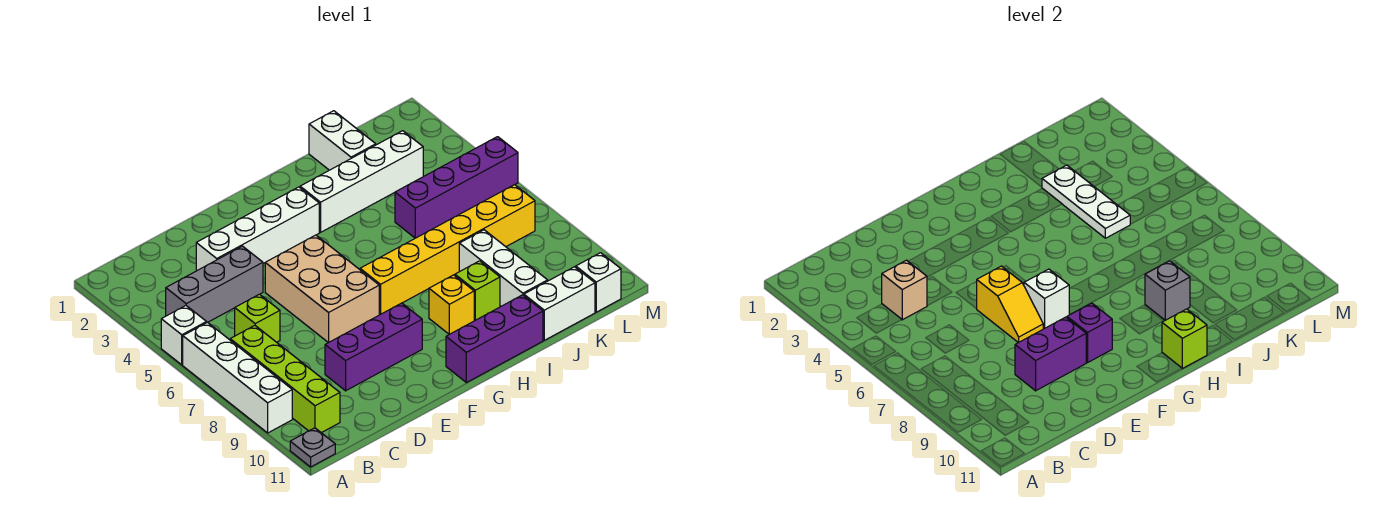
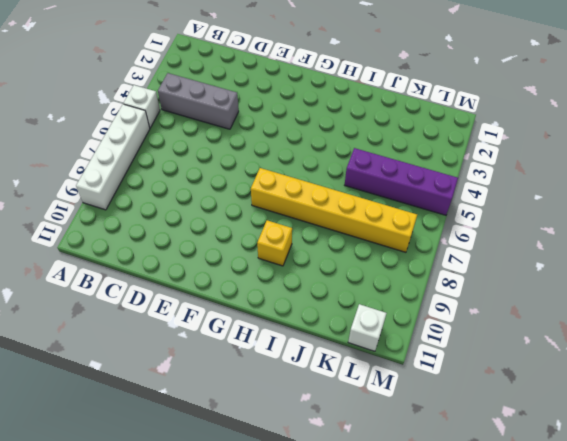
none -> grey plate A11 level 1
none -> lime brick B7:B10 level 1
none -> lime brick C6 level 1

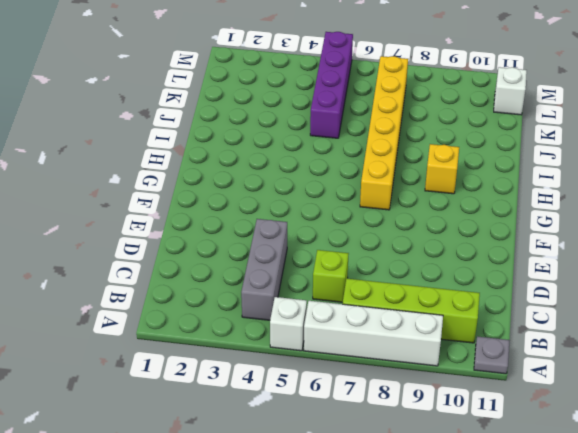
none -> white brick D3:G3 level 1
none -> purple brick D9:F9 level 1
none -> tan brick E5:F7 level 1

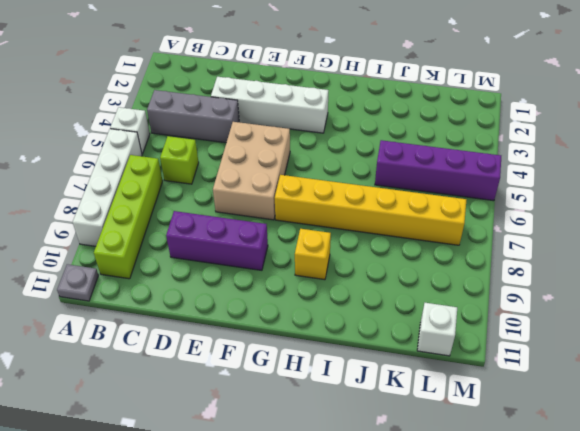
none -> purple brick G11:I11 level 1
none -> white brick H3:K3 level 1
none -> lime brick I9 level 1

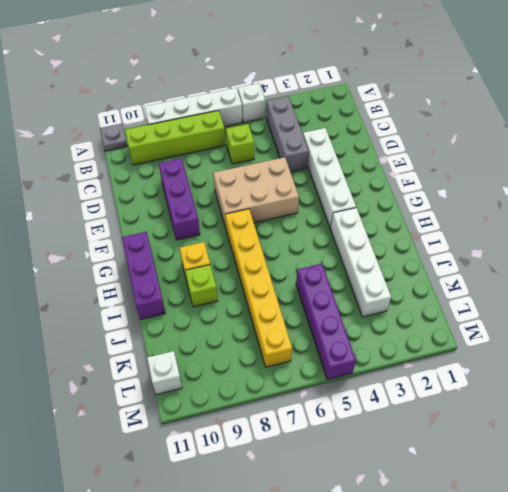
none -> white brick J1:J2 level 1
none -> white brick J8:J10 level 1
none -> white brick J11:K11 level 1

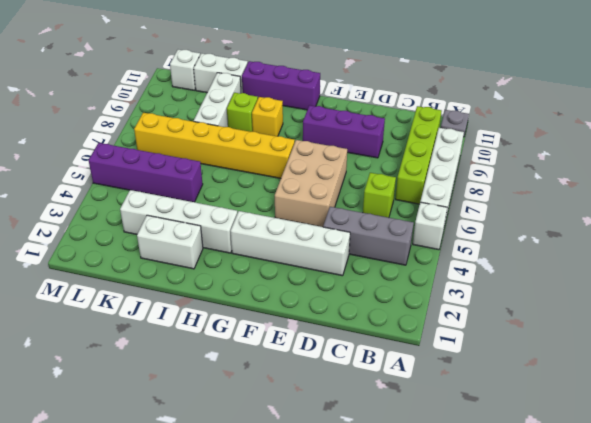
white brick I2:J2 level 1 -> white brick J1:J2 level 1
none -> tan brick C4 level 2
none -> purple brick D9:E9 level 2
none -> yellow slope E6:E7 level 2 top 6

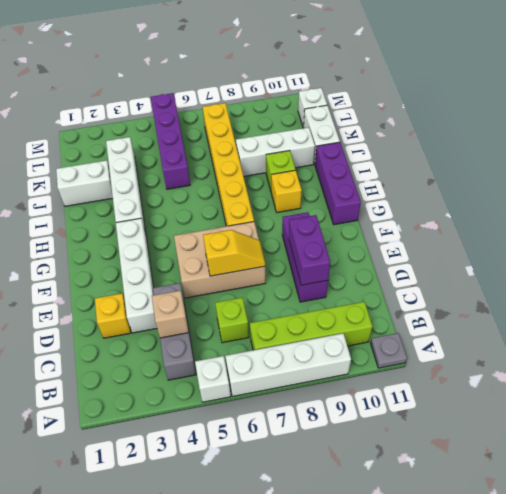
yellow brick D2 level 1 -> none
none -> white brick F7 level 2
none -> purple brick F9 level 2
none -> lime brick H11 level 2

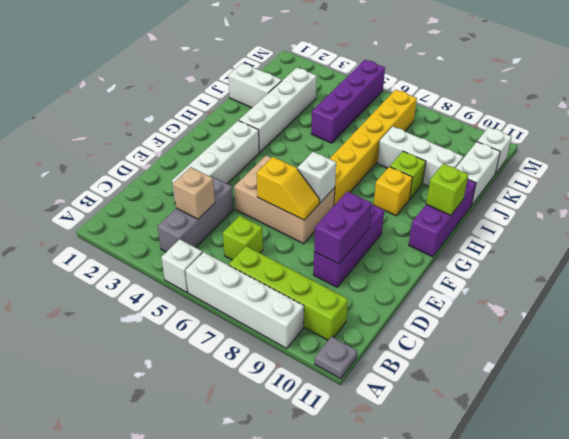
none -> purple brick F9 level 2
none -> grey brick I9 level 2
none -> white plate J3:J5 level 2

